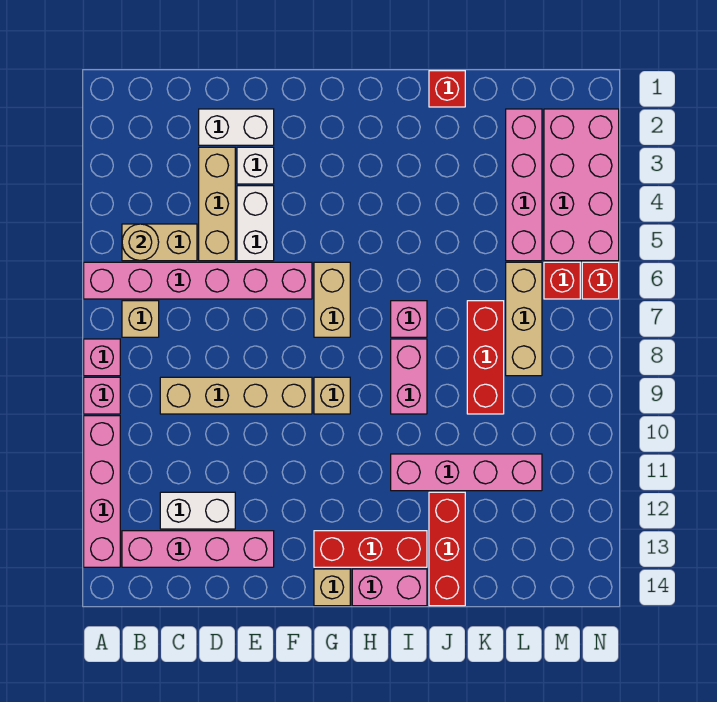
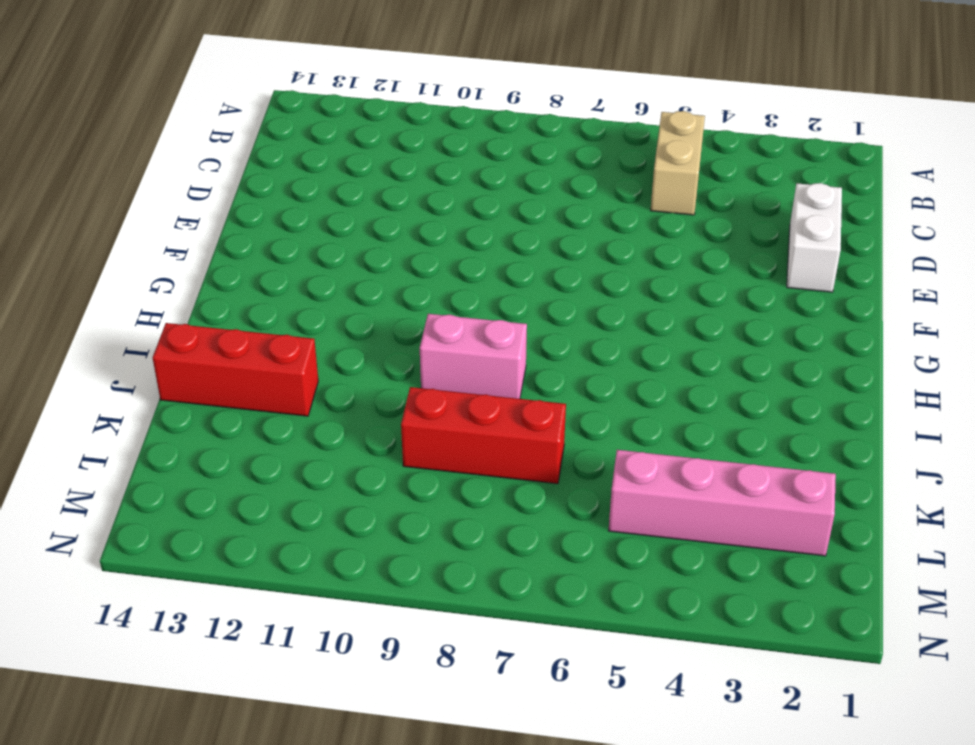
none -> pink brick A6:F6 level 1
none -> pink brick A8 level 1
none -> pink brick A9 level 1
none -> pink brick A10:A13 level 1

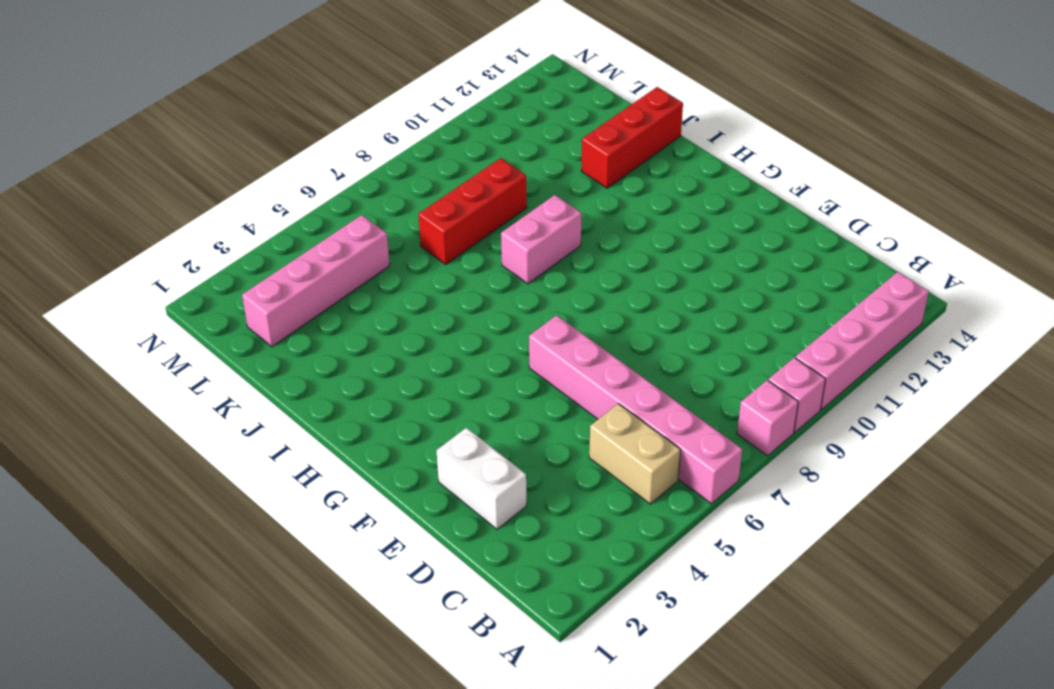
none -> tan brick B7 level 1
none -> pink brick B13:E13 level 1
none -> tan brick C9:F9 level 1
none -> white brick C12:D12 level 1

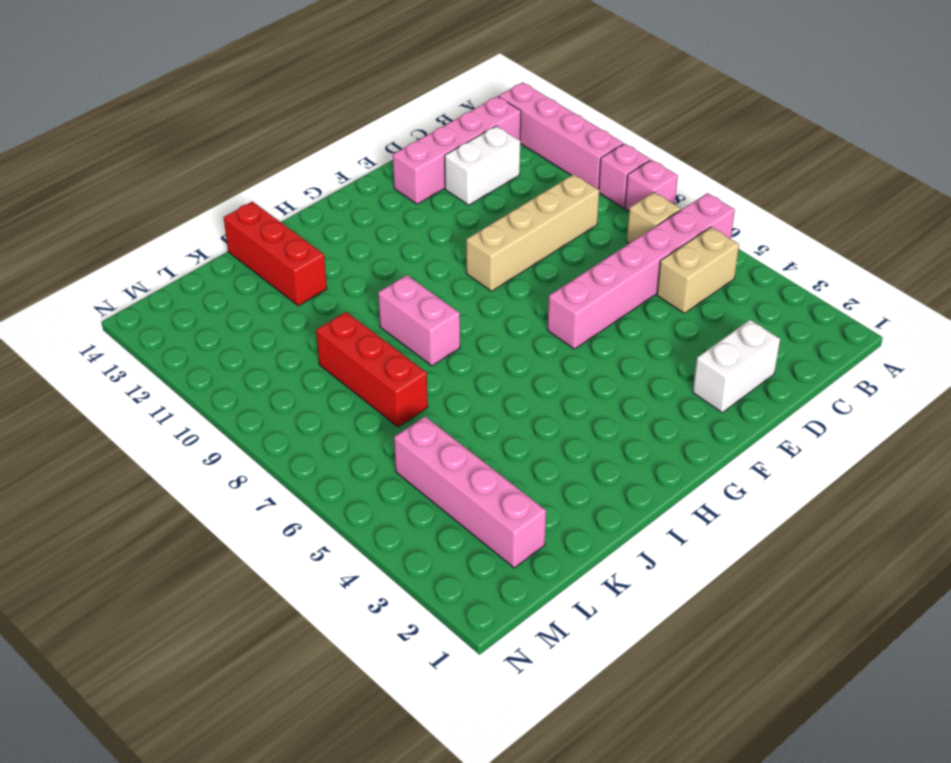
none -> tan brick D3:D5 level 1
none -> white brick E3 level 1
none -> white brick E4:E5 level 1
none -> tan brick G6:G7 level 1

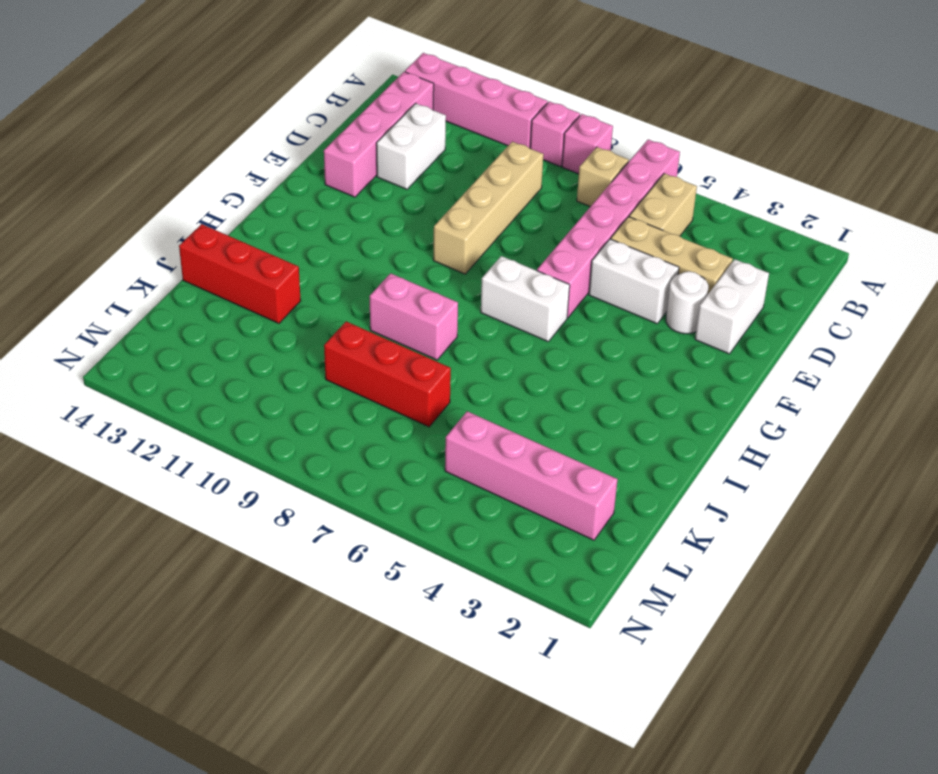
white round brick E3 level 1 -> white brick E3 level 1
white brick G6:G7 level 1 -> tan brick G6:G7 level 1
none -> tan brick G9 level 1
none -> red brick G13:I13 level 1
none -> tan brick G14 level 1
none -> pink brick H14:I14 level 1

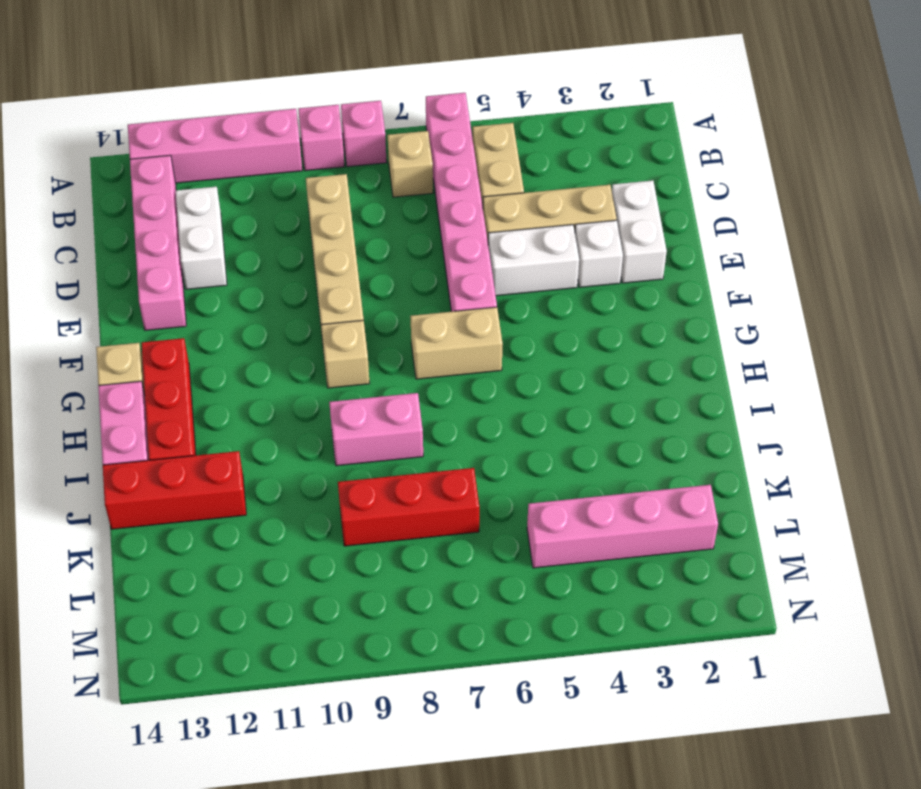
none -> pink brick I7 level 1
none -> pink brick I11:L11 level 1
none -> red brick J1 level 1
none -> tan brick L6:L8 level 1

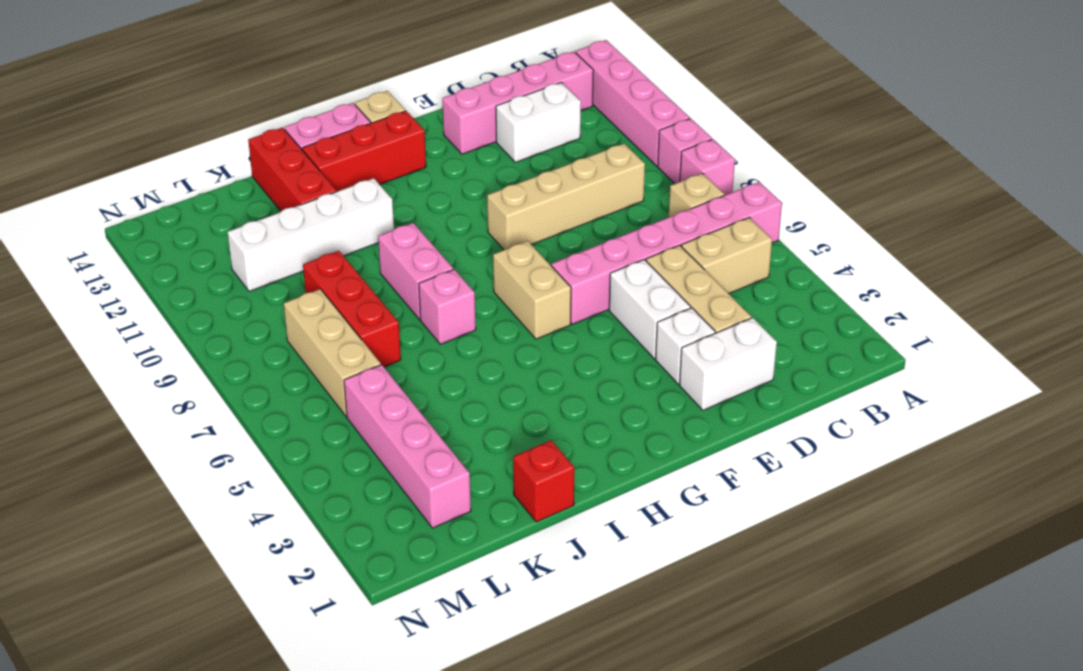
white brick I11:L11 level 1 -> pink brick I11:L11 level 1
none -> tan brick G9 level 1
none -> pink brick M2:N5 level 1
none -> red brick M6 level 1
none -> red brick N6 level 1

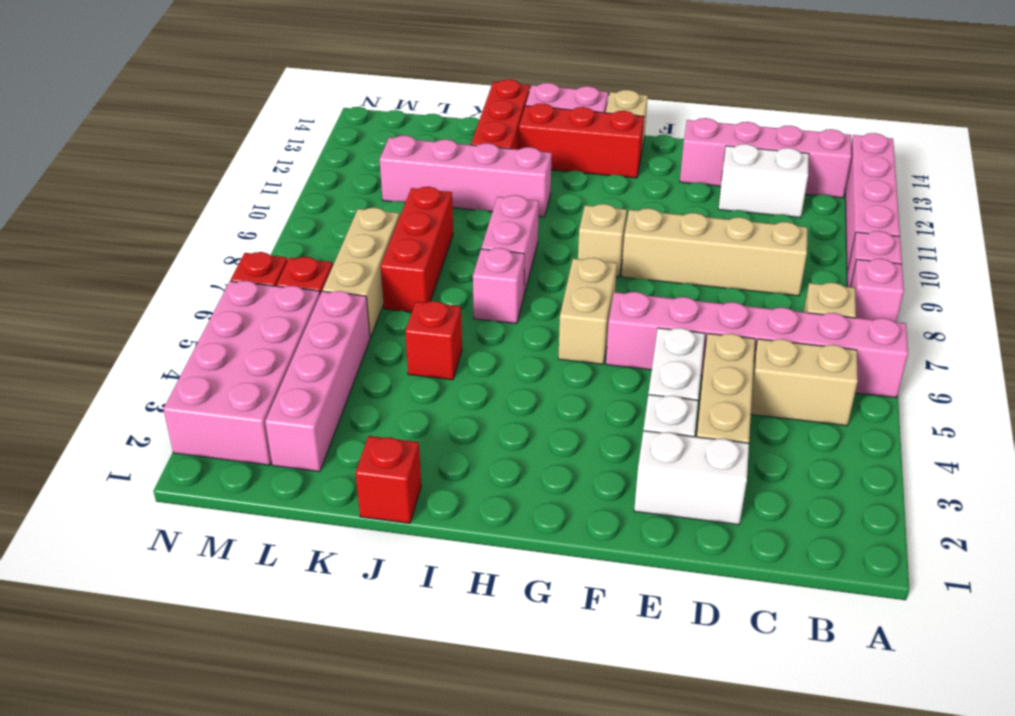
red brick J5 level 1 -> none
none -> tan round brick B5 level 2

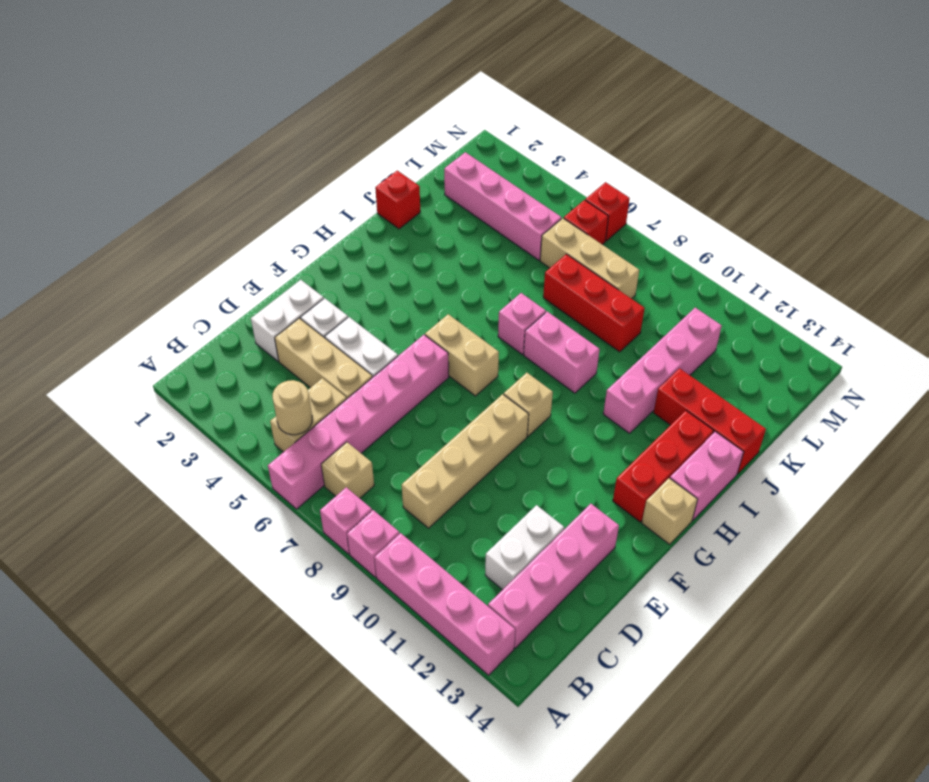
none -> pink brick M2:N5 level 1

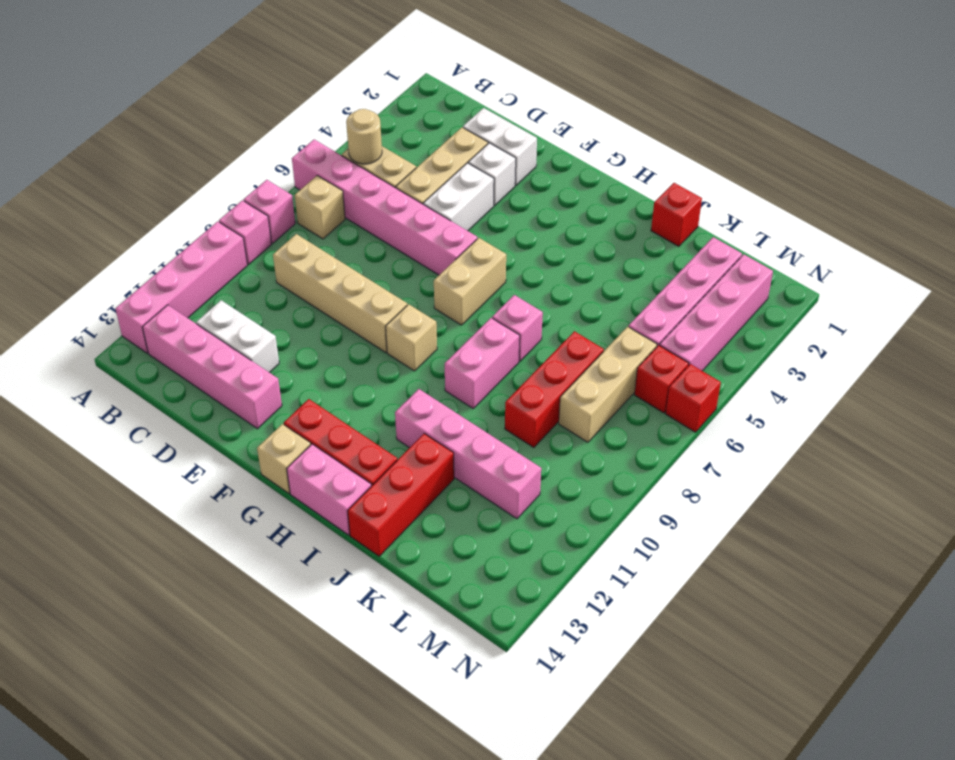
pink brick M2:M5 level 1 -> pink brick M2:N5 level 1

